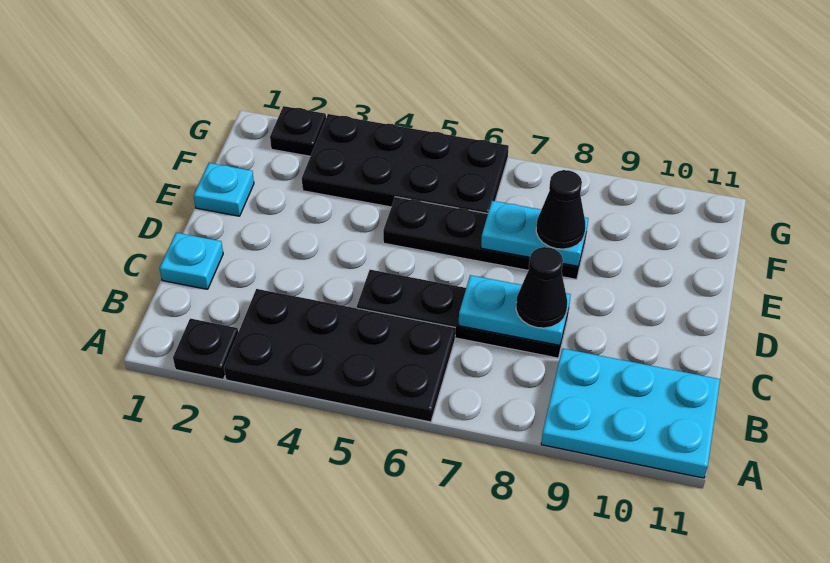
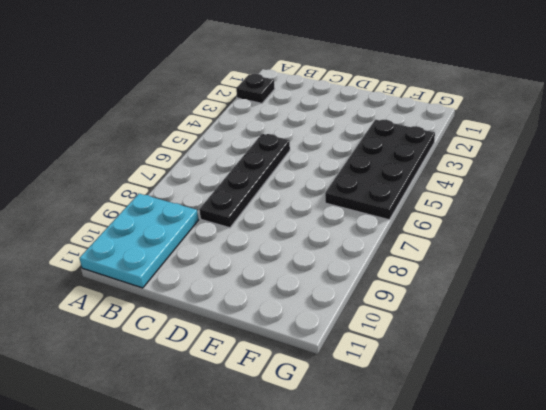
none -> black plate A3:B6 level 1
none -> cyan plate C1 level 1
none -> cyan plate E1 level 1

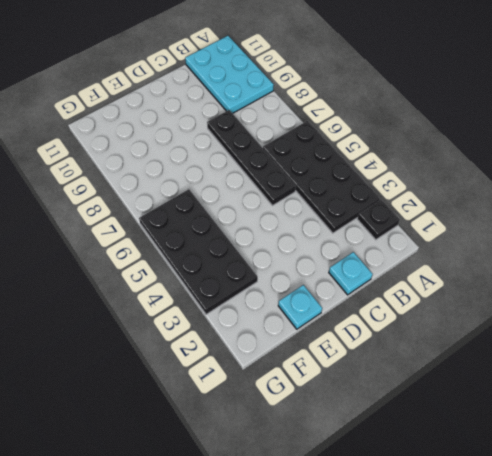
none -> black plate E5:E8 level 1
none -> black plate G2 level 1
none -> cyan plate C7:C8 level 2

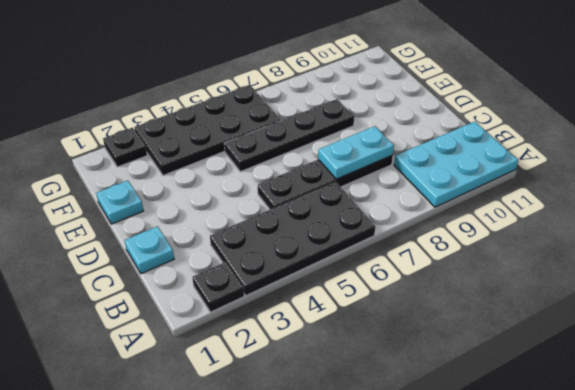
none -> cyan plate E7:E8 level 2
none -> black cone C8 level 3
none -> black cone E8 level 3

